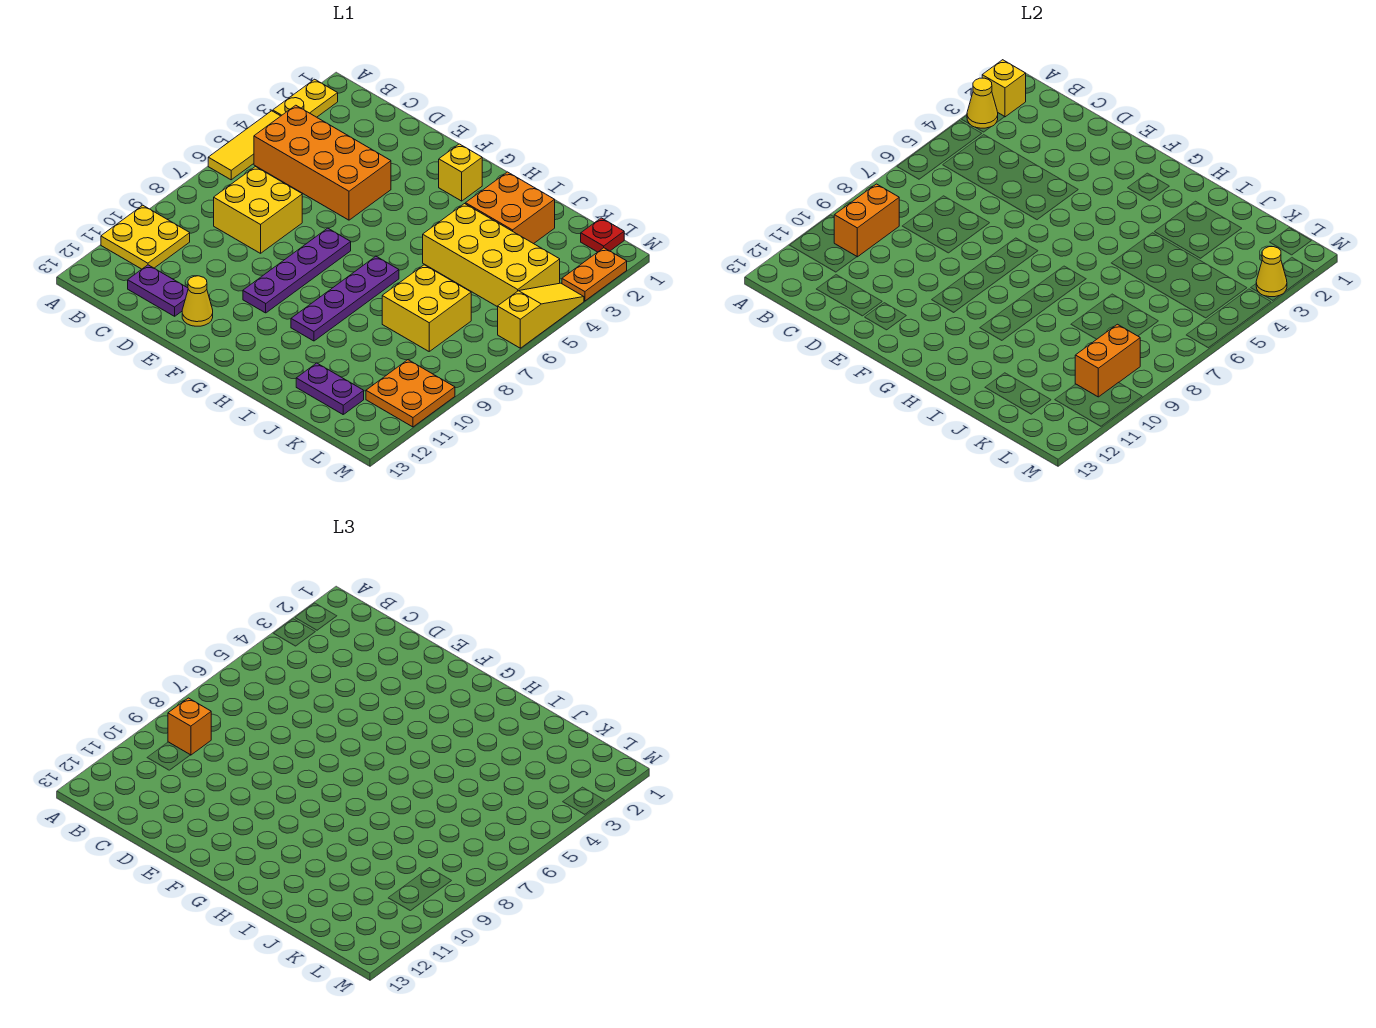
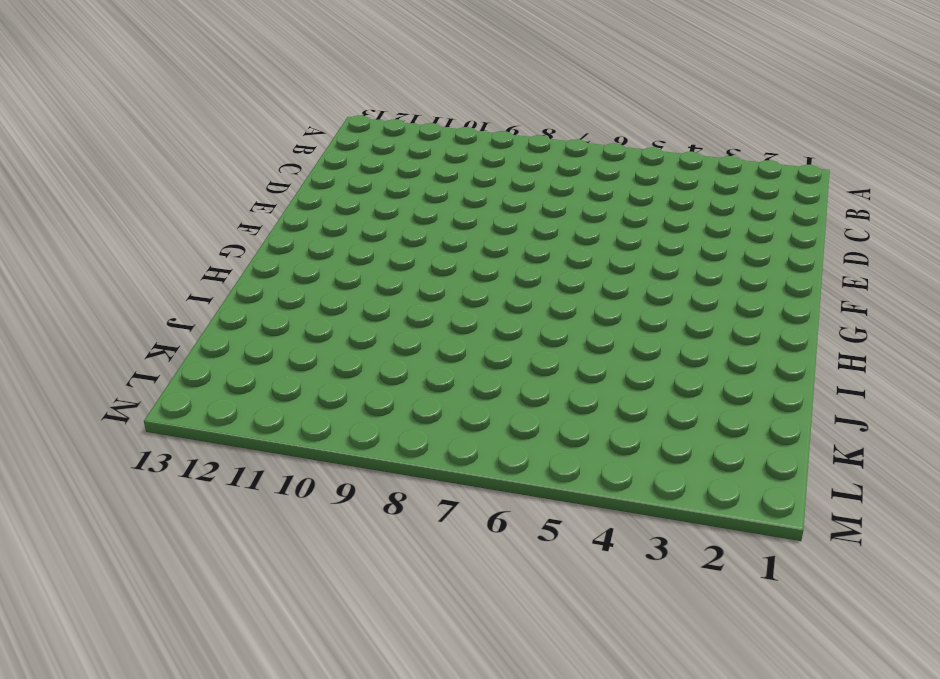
none -> yellow plate A2:A3 level 1
none -> yellow tile A4:A6 level 1
none -> yellow plate A10:B11 level 1

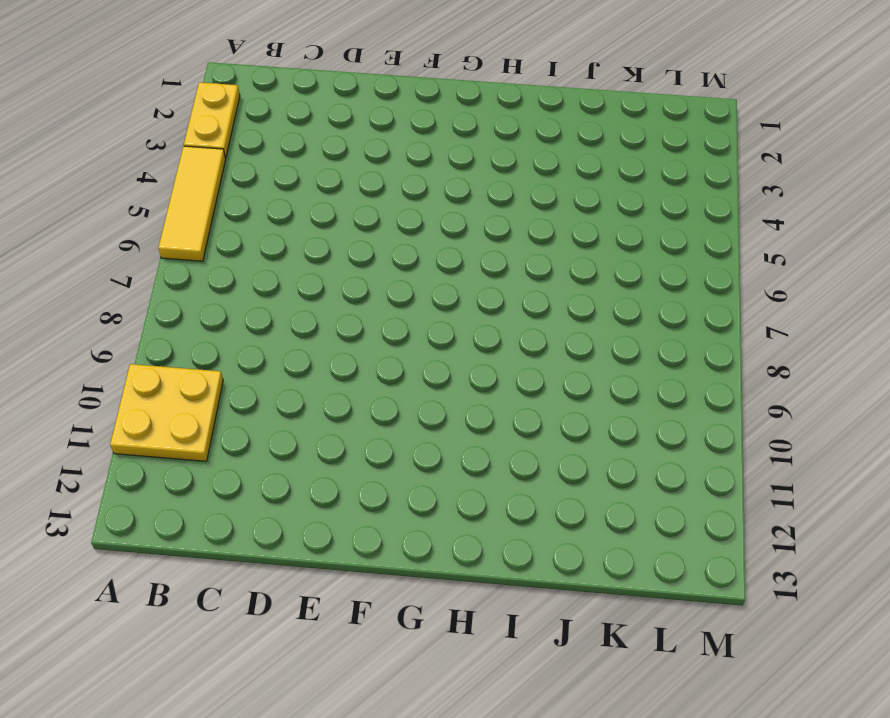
none -> orange brick B4:E5 level 1
none -> yellow brick C7:D8 level 1
none -> purple plate C12:D12 level 1

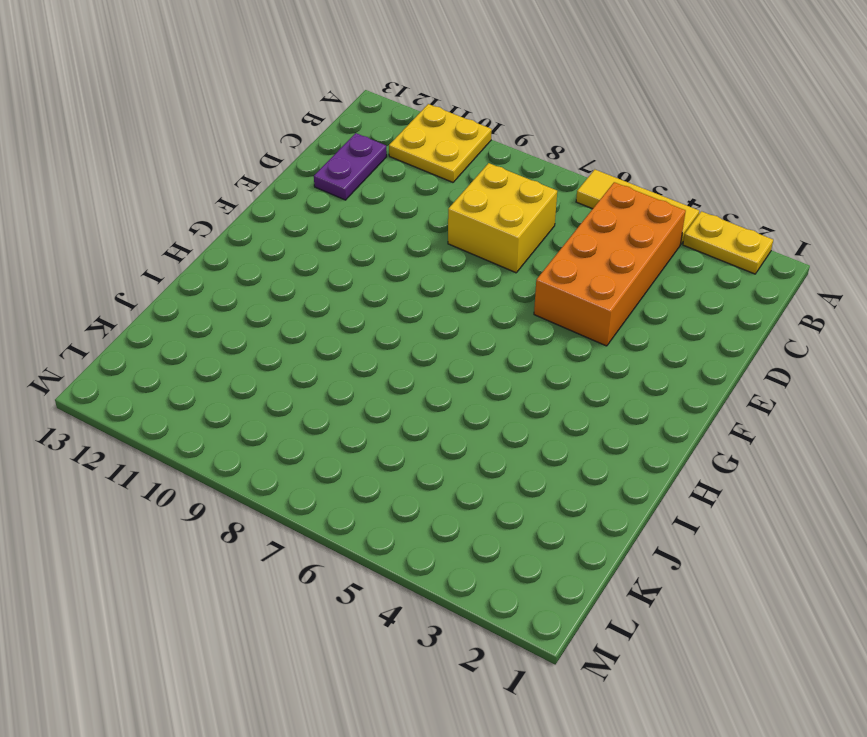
none -> yellow cone E12 level 1
none -> purple plate F7:F10 level 1
none -> yellow brick G2 level 1

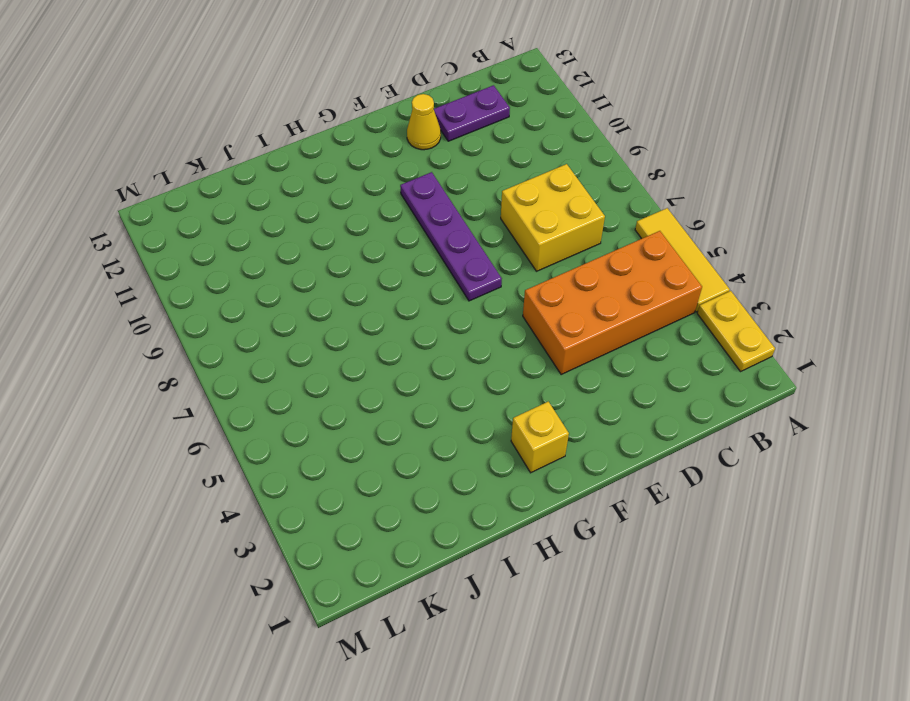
none -> yellow plate A10:B11 level 1
none -> purple plate H7:H10 level 1
none -> orange brick I2:J3 level 1

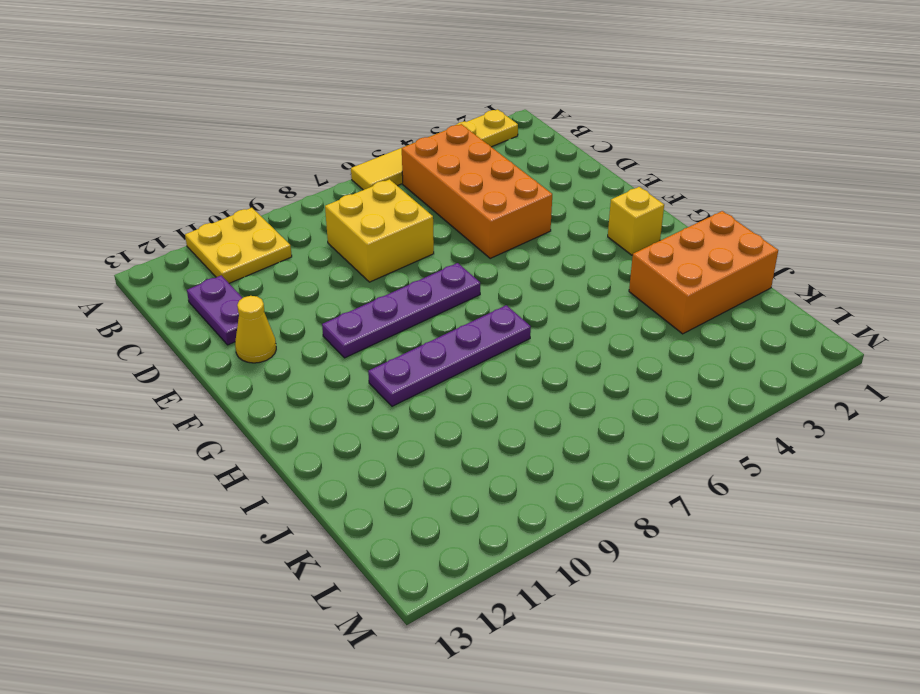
orange brick I1:J3 level 1 -> orange brick I2:J3 level 1
none -> yellow brick I4:L5 level 1
none -> yellow brick J7:K8 level 1
none -> purple plate J12:K12 level 1

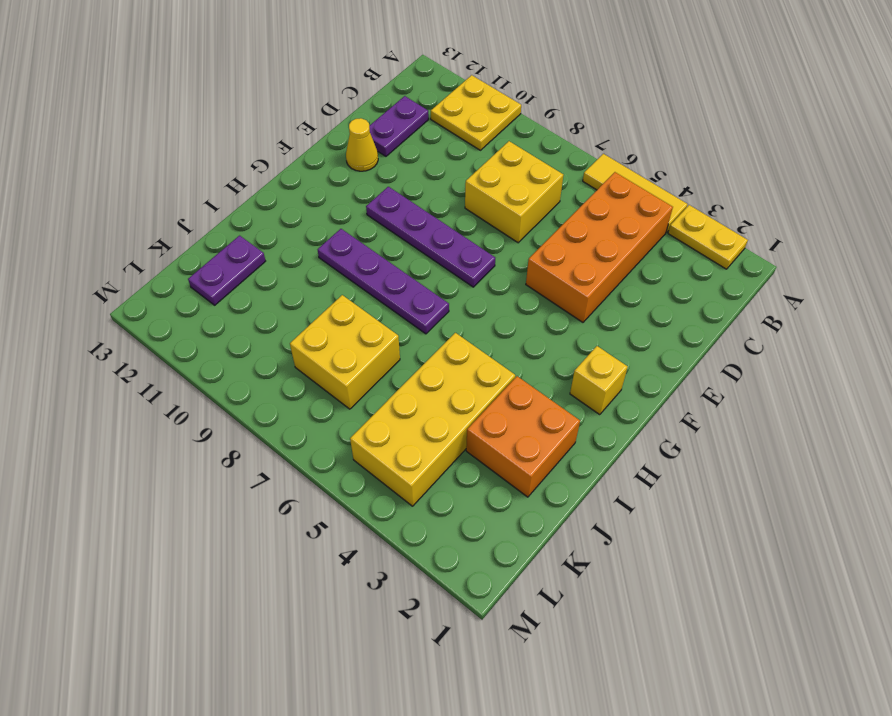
none -> red plate L1 level 1
none -> orange plate L10:M11 level 1
none -> orange plate M2:M3 level 1

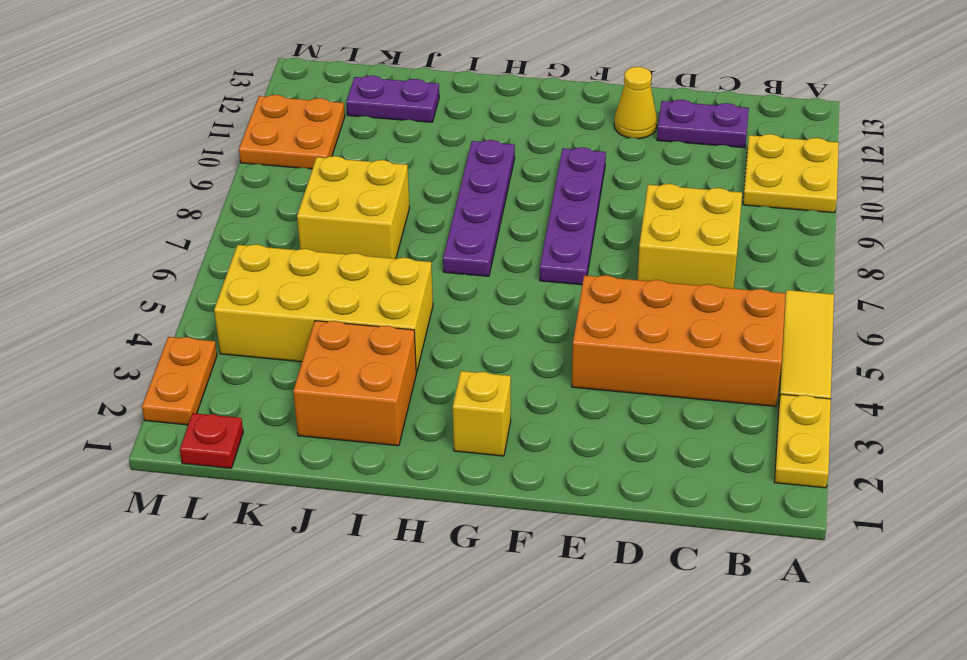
none -> yellow slope M4:M6 level 1 top 6
none -> yellow brick A2 level 2
none -> yellow cone A3 level 2

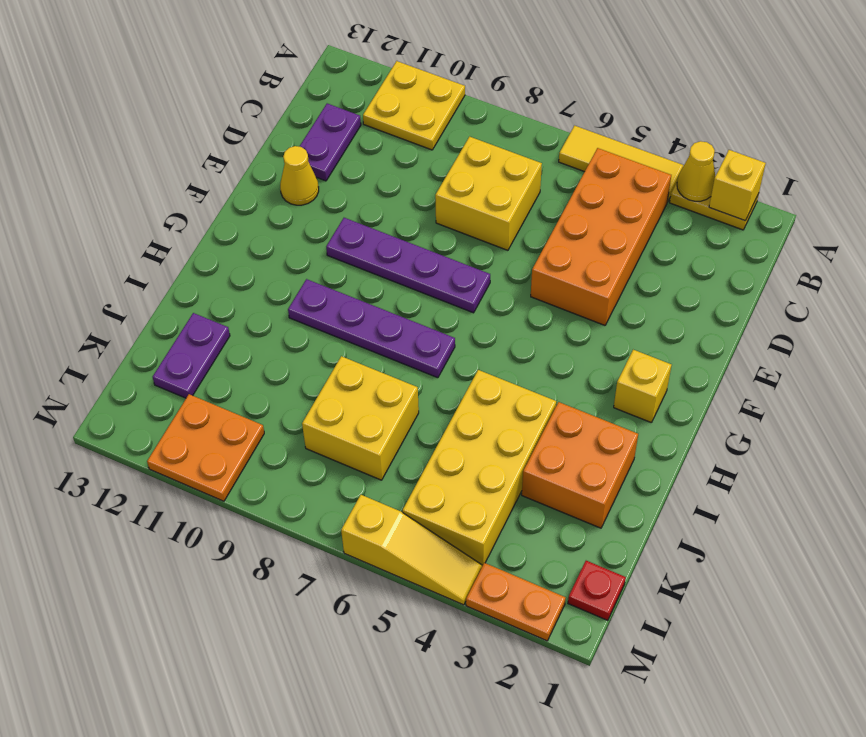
none -> orange brick B9:B10 level 2
none -> orange brick L9:L10 level 2
none -> yellow cone M3 level 2

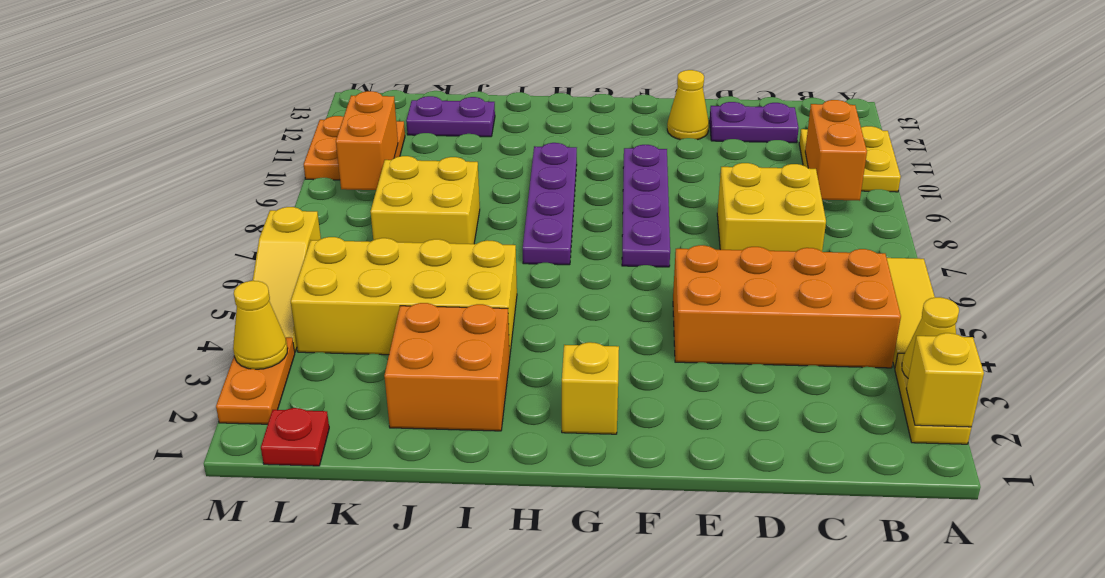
none -> orange brick B9 level 3

